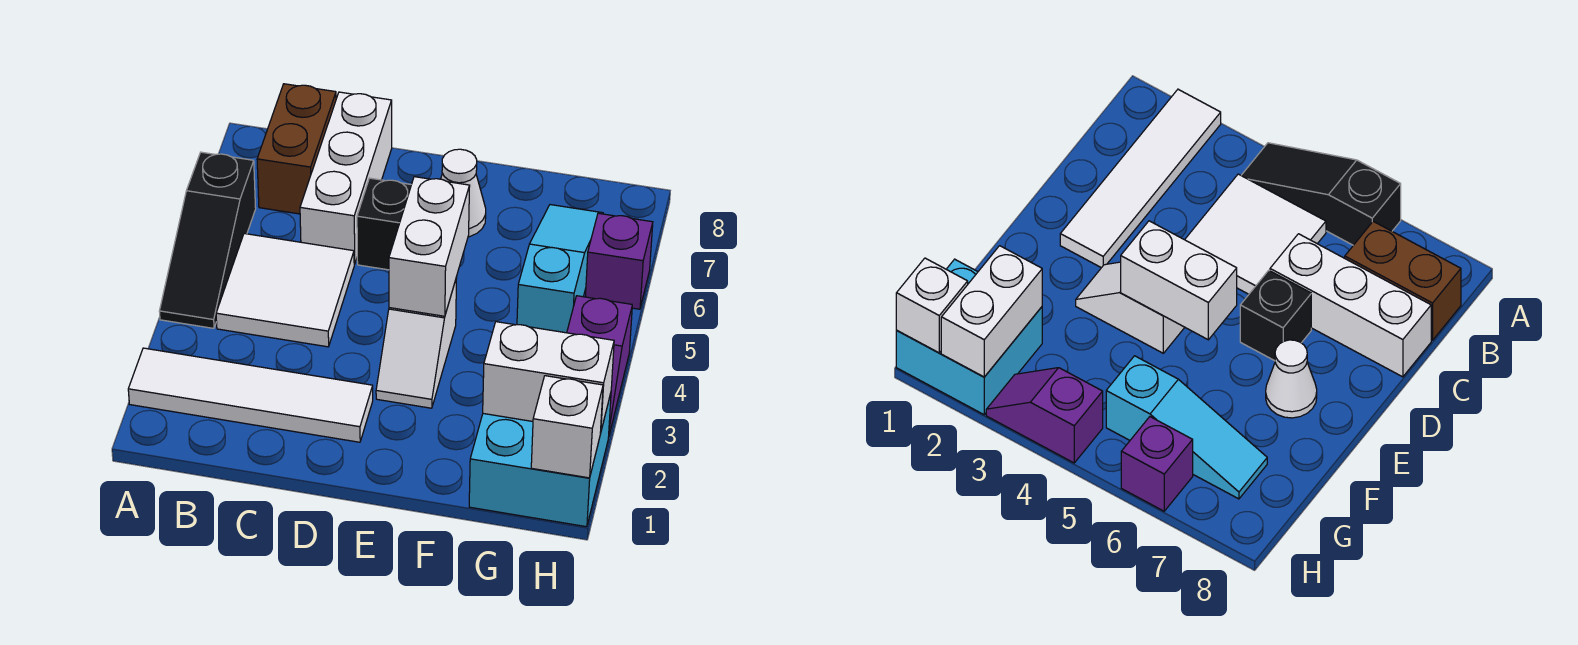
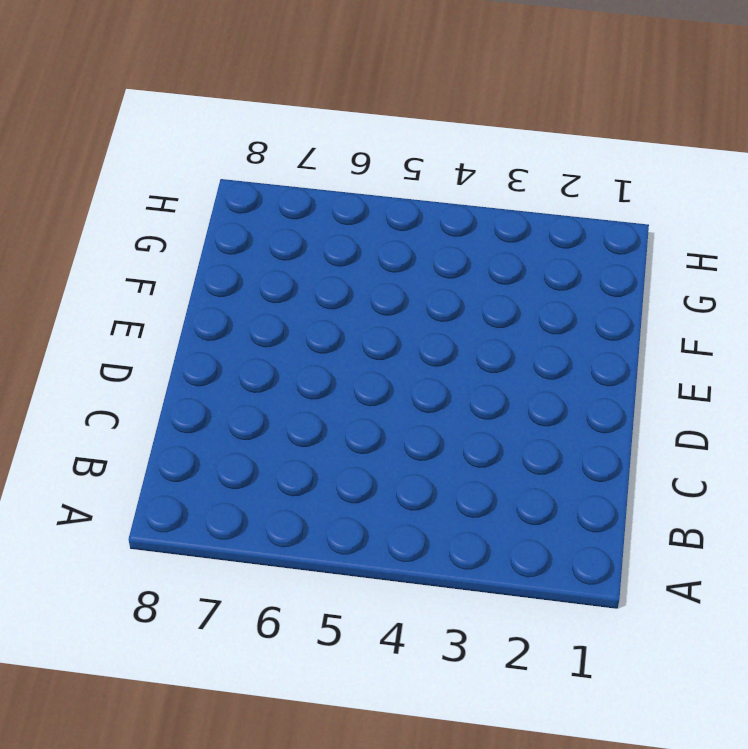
none -> white tile A2:D2 level 1
none -> black slope A4:A6 level 1 top 6
none -> white tile B4:C5 level 1

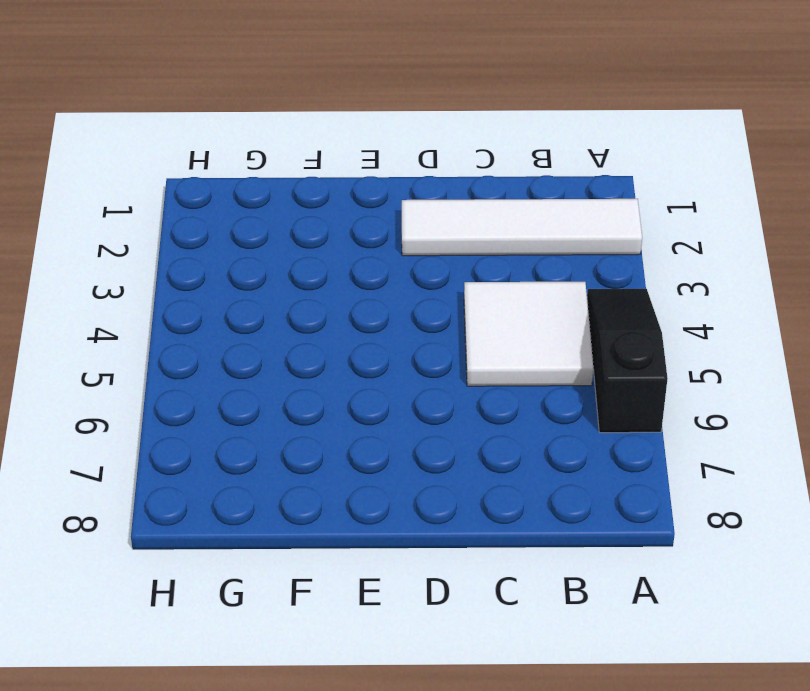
none -> brown brick B7:B8 level 1
none -> white brick C6:C8 level 1
none -> black brick D6 level 1

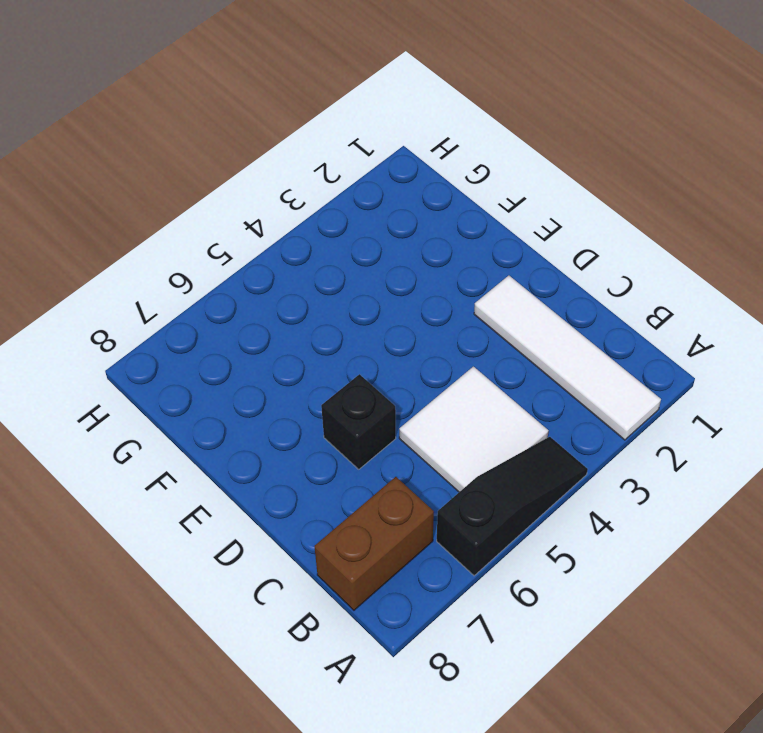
none -> white brick C6:C8 level 1
none -> white slope E3:E4 level 1 top 4
none -> white cone E7 level 1

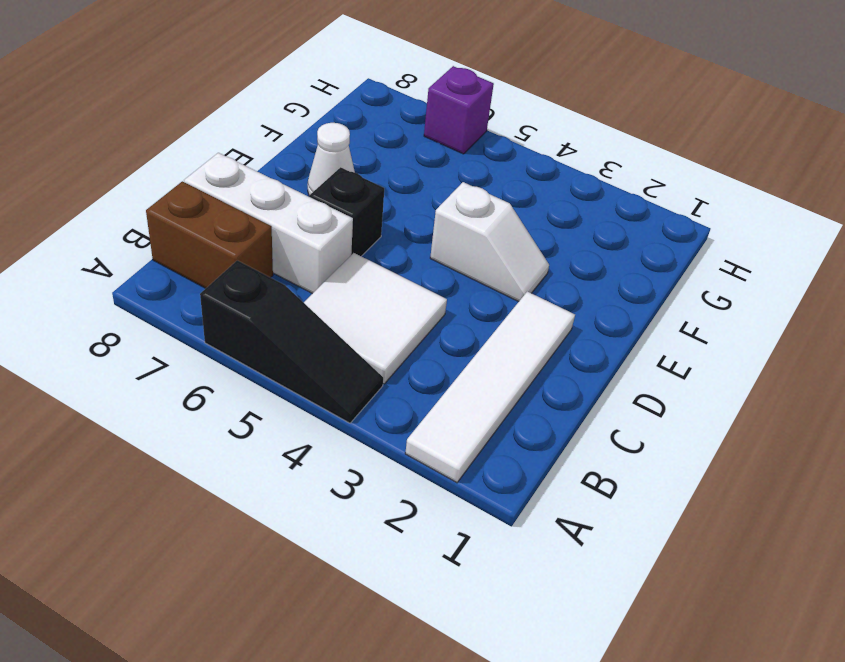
none -> cyan brick G1:H2 level 1
none -> cyan slope G5:G7 level 1 top 5
none -> purple slope H3:H4 level 1 top 4

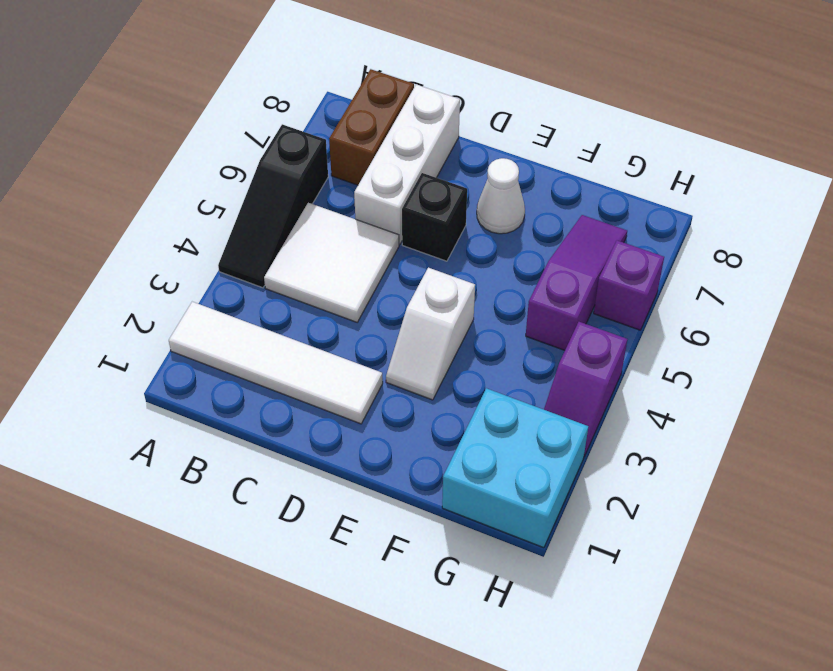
purple slope G5:G7 level 1 top 5 -> cyan slope G5:G7 level 1 top 5
none -> white brick E4:E5 level 2
none -> white brick G2:H2 level 2
none -> white brick H1 level 2

